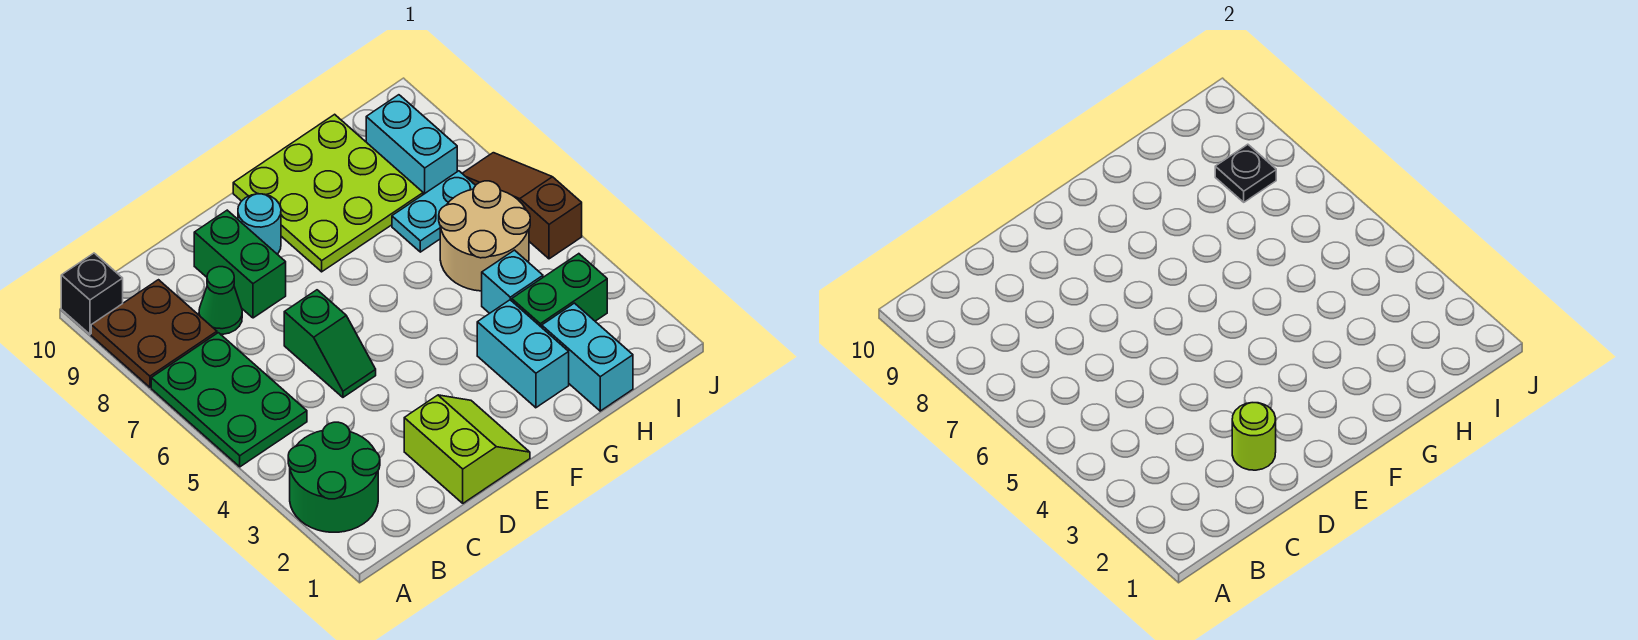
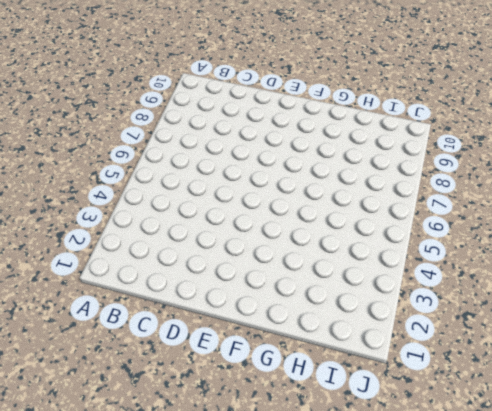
none -> green round brick A2:B3 level 1
none -> green plate A5:B7 level 1
none -> brown plate A8:B9 level 1

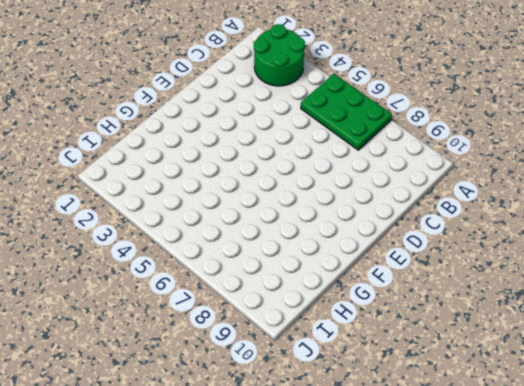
none -> brown plate A8:B9 level 1
none -> black brick A10 level 1
none -> green cone C8 level 1

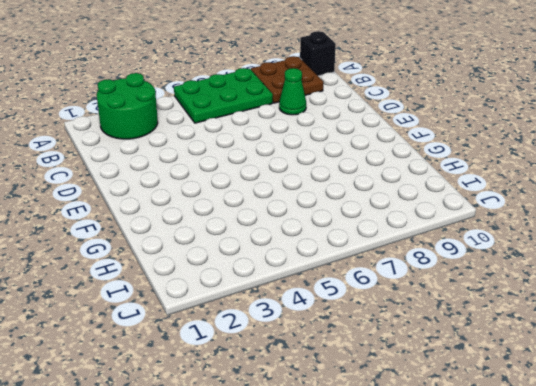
none -> lime slope D1:E2 level 1 top D
none -> green slope D5:D6 level 1 top 6
none -> green brick D8:D9 level 1

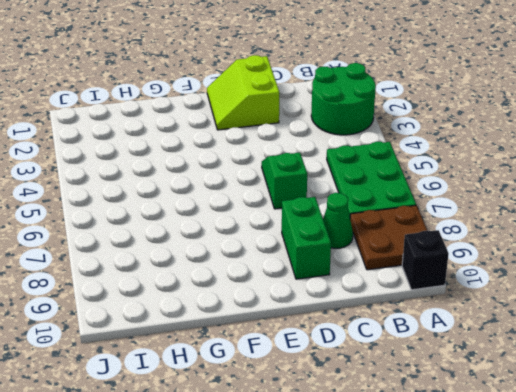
none -> cyan round brick E9 level 1
none -> lime plate F8:H10 level 1
none -> cyan brick G2:G3 level 1

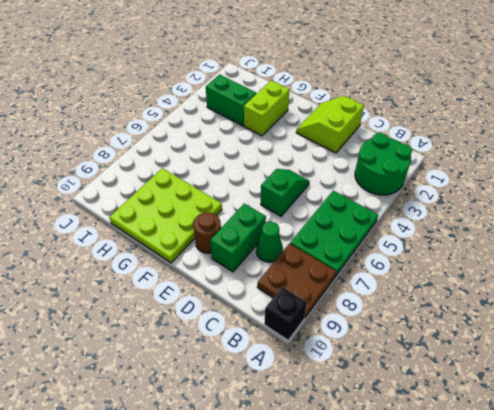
brown round brick E9 level 1 -> cyan round brick E9 level 1
lime brick G2:G3 level 1 -> cyan brick G2:G3 level 1
none -> cyan brick H1:H2 level 1
none -> cyan brick H4 level 1
none -> tan round brick H5:I6 level 1

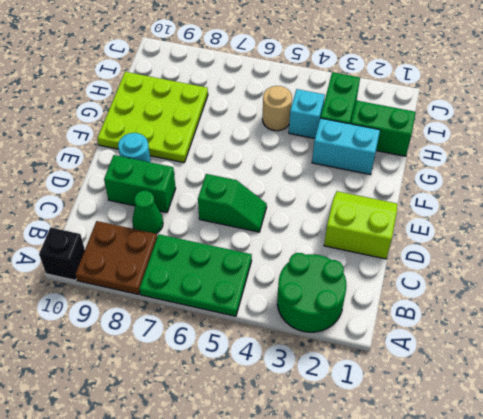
green brick H1:H2 level 1 -> cyan brick H1:H2 level 1
tan round brick H5 level 1 -> tan round brick H5:I6 level 1
none -> cyan plate H7:I7 level 1
none -> cyan brick I8:I9 level 1
none -> brown slope J5:J7 level 1 top 5

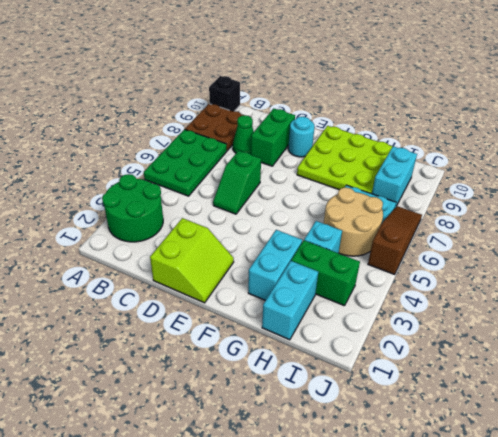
none -> lime round brick D2 level 2
none -> black plate I8 level 2

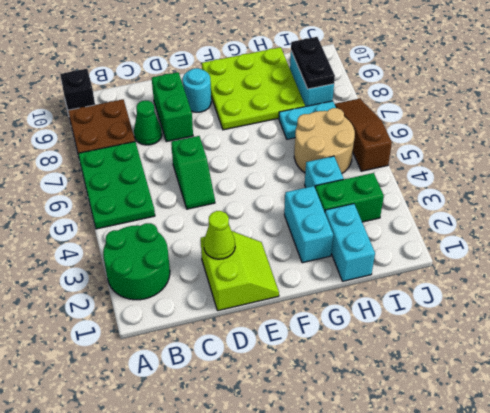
lime cone D2 level 2 -> lime round brick D2 level 2
black plate I8:I9 level 2 -> black plate I8 level 2

